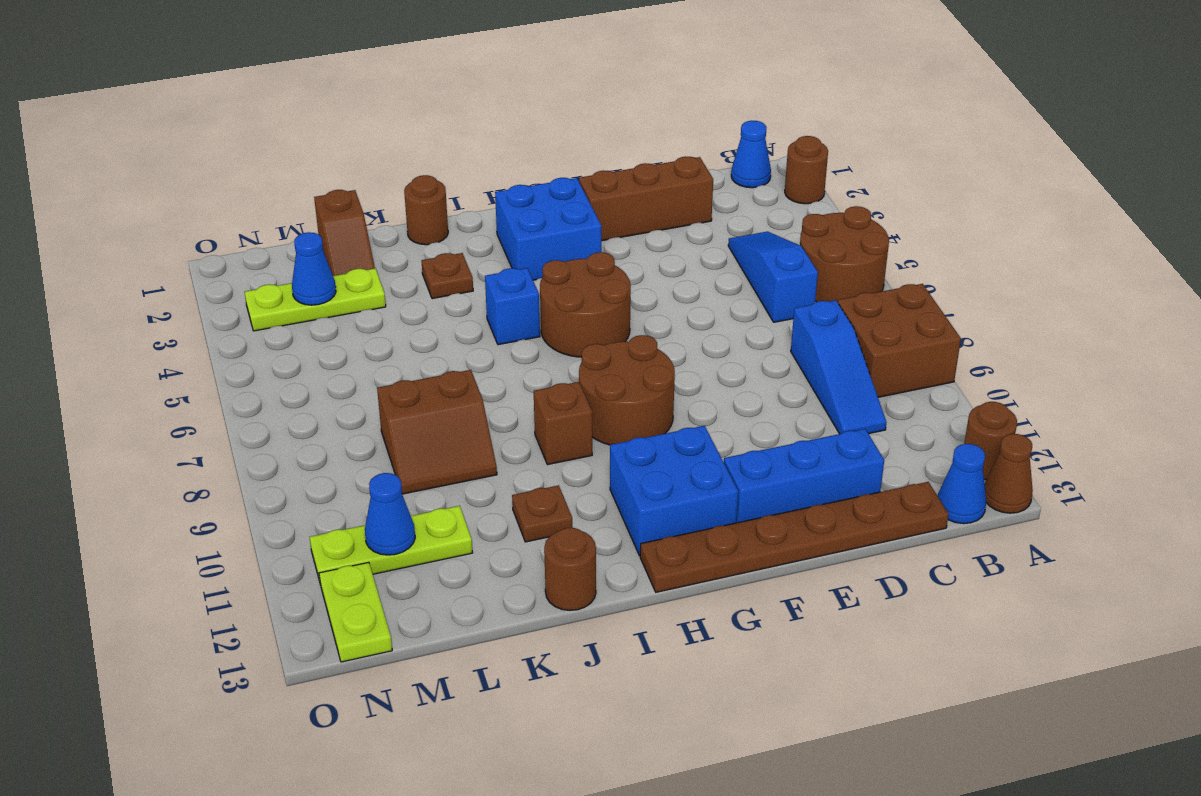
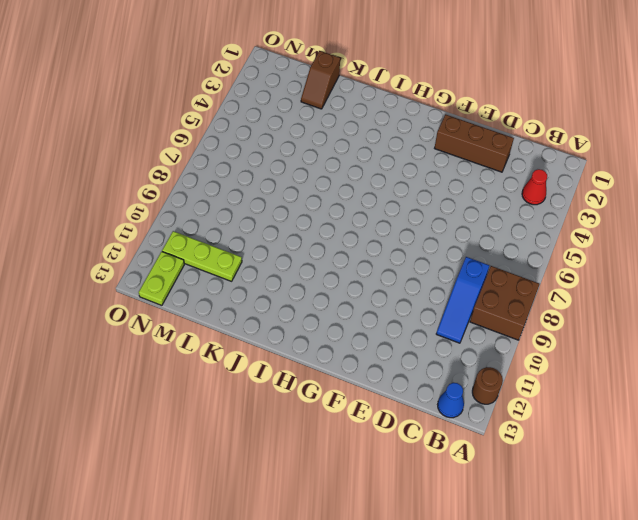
red cone B3 level 1 -> none
none -> brown round brick A2 level 1
none -> brown round brick A5:B6 level 1
none -> brown cone A13 level 1

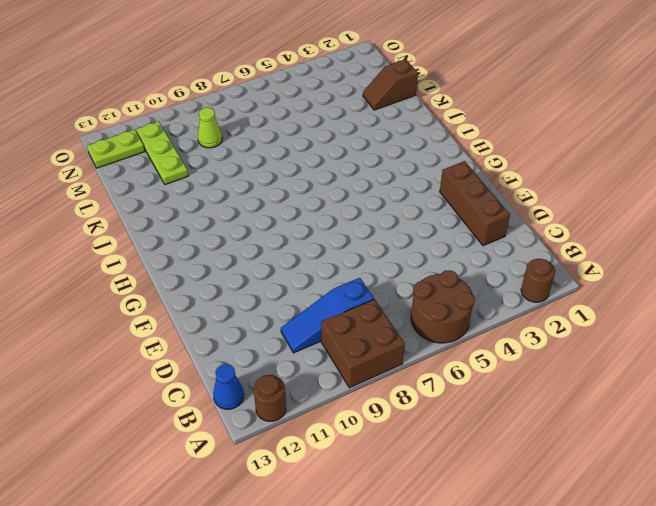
lime cone M9 level 1 -> none
none -> brown cone A13 level 1
none -> blue cone B1 level 1
none -> blue slope C4:C6 level 1 top 6

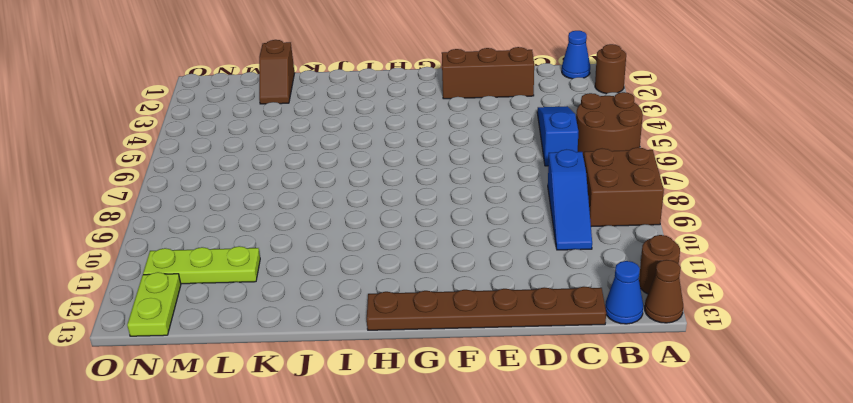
none -> blue brick D12:F12 level 1
none -> blue brick G2:H3 level 1
none -> brown round brick G5:H6 level 1

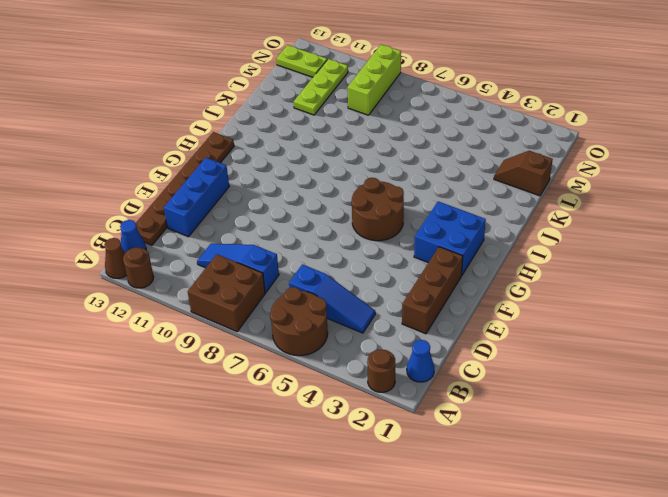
lime brick M9:O9 level 1 -> none
none -> brown round brick G8:H9 level 1
none -> blue brick G11:H12 level 1
none -> blue brick I5 level 1

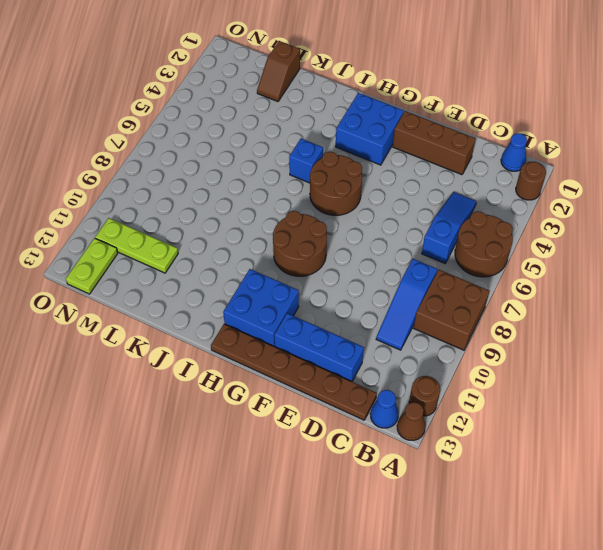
none -> brown brick I9 level 1
none -> brown round brick J1 level 1
none -> brown plate J3 level 1

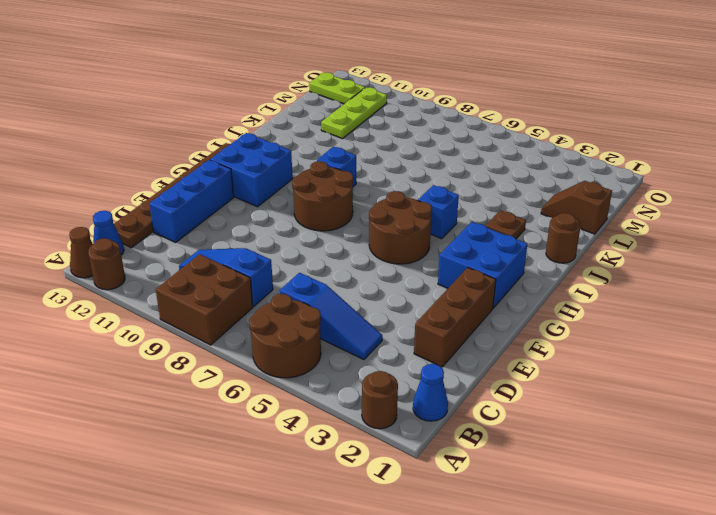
blue brick I9 level 1 -> brown brick I9 level 1
none -> brown plate J11 level 1
none -> brown round brick J13 level 1
none -> brown slope K8:L9 level 1 top 8

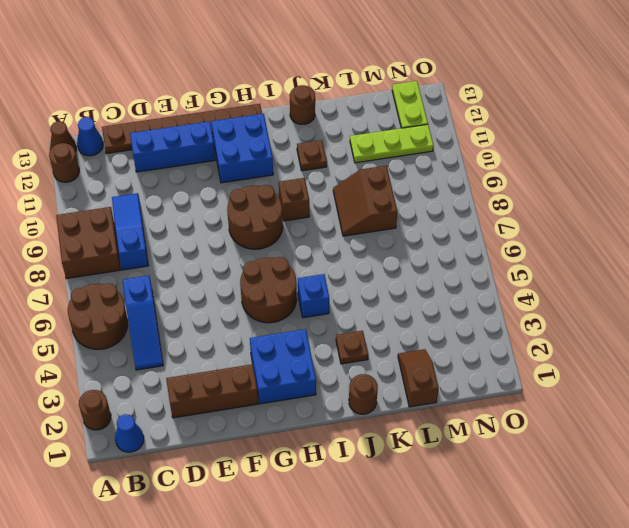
brown slope K8:L9 level 1 top L -> brown slope K8:L9 level 1 top 8
none -> lime plate L3:N3 level 1
none -> blue cone M3 level 2
none -> blue cone M11 level 2

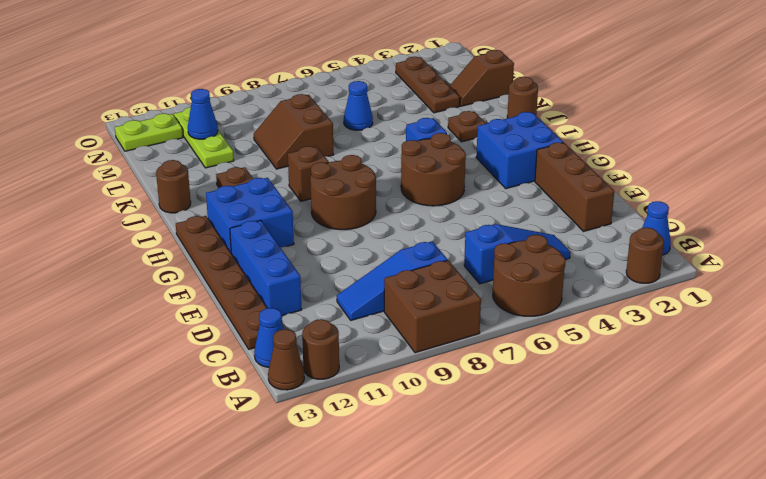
brown plate L3:N3 level 1 -> lime plate L3:N3 level 1
blue cone L6 level 1 -> blue cone M3 level 2

